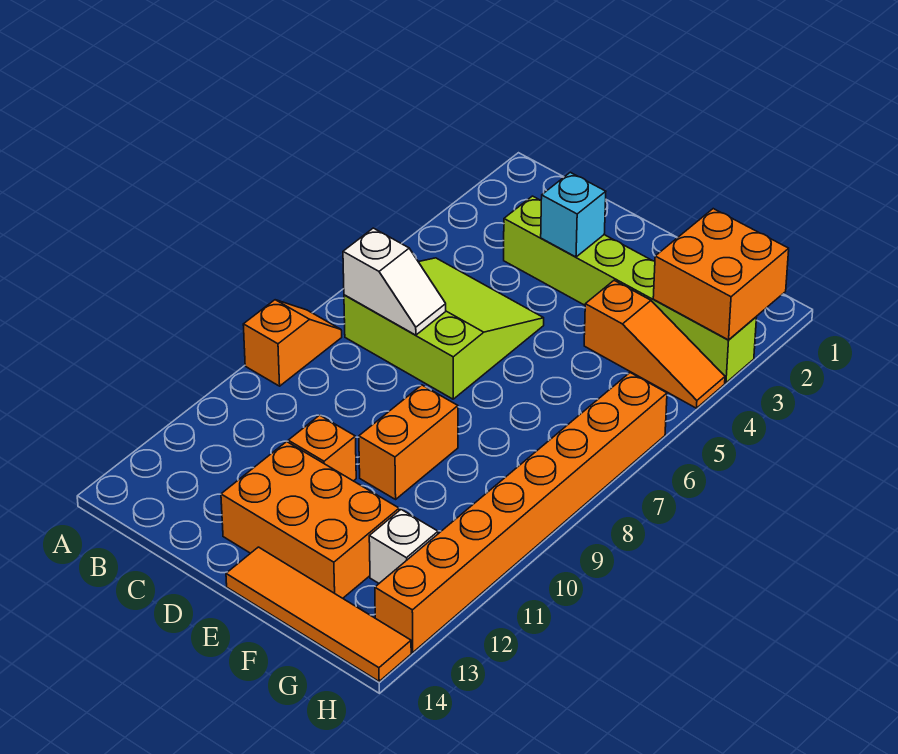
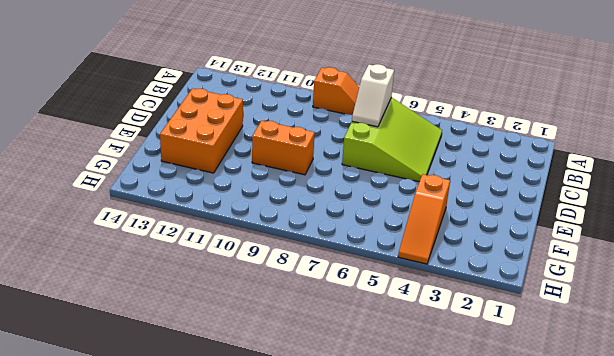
none -> lime brick C3:H3 level 1
none -> orange brick D11 level 1
none -> orange tile E14:H14 level 1

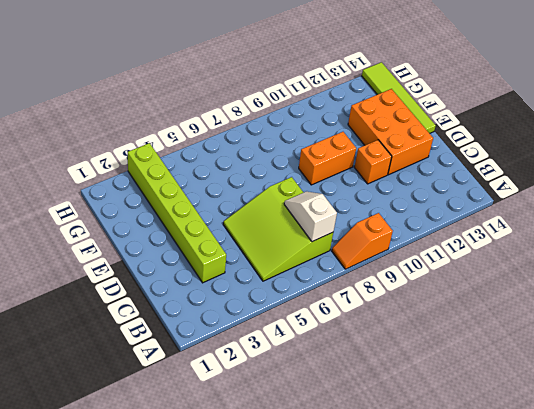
lime tile E14:H14 level 1 -> orange tile E14:H14 level 1
none -> orange slope F4:H4 level 1 top F
none -> white brick G12 level 1
none -> orange brick H6:H13 level 1

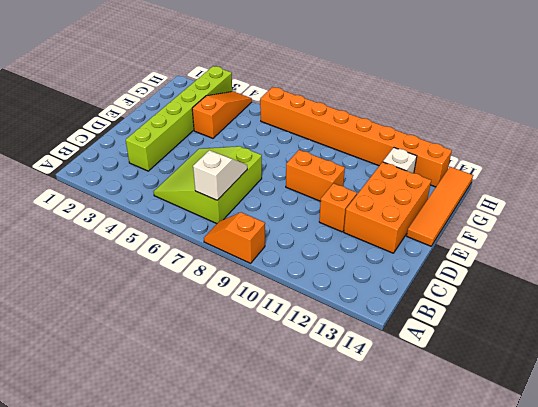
none -> cyan brick D3 level 2
none -> orange brick G2:H3 level 2

